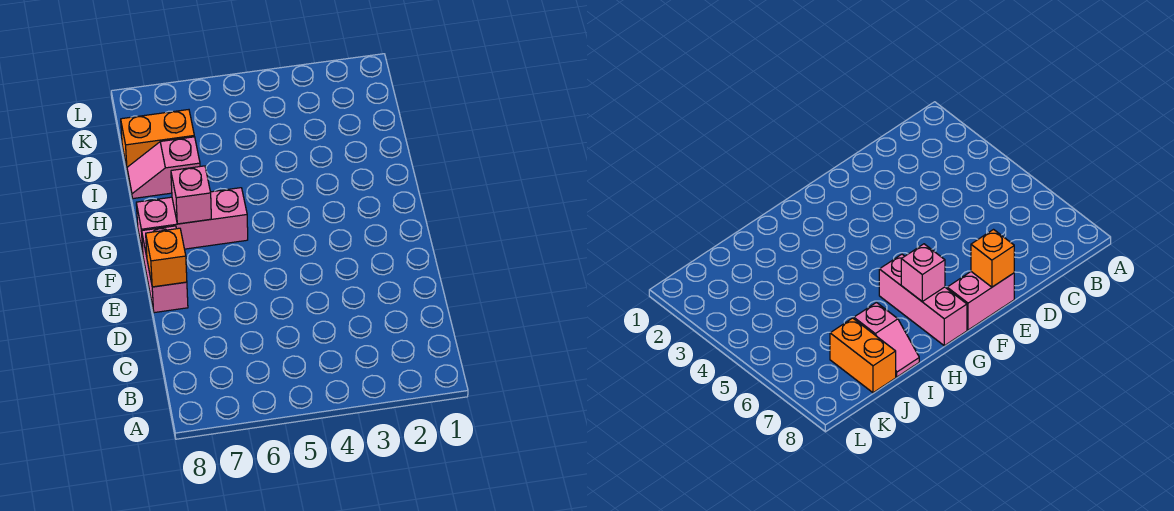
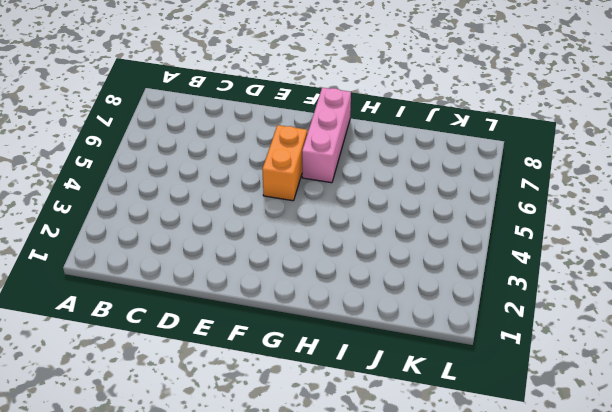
orange brick F5:F6 level 1 -> orange brick J7:J8 level 1
none -> pink brick E8:F8 level 1
none -> pink slope I7:I8 level 1 top 7

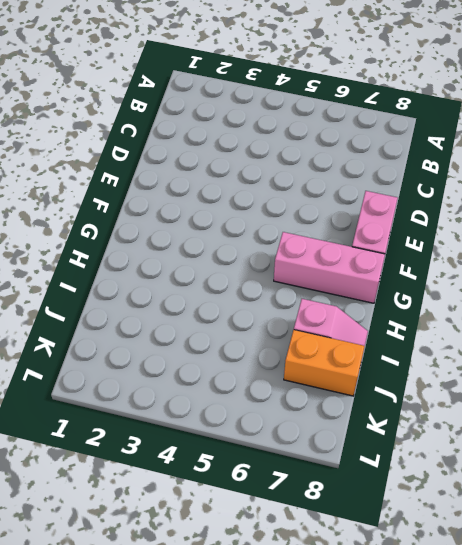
none -> orange brick E8 level 2
none -> pink brick G7 level 2

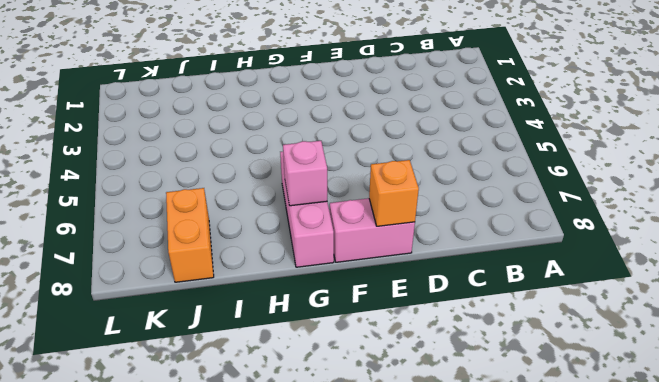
none -> pink slope I7:I8 level 1 top 7

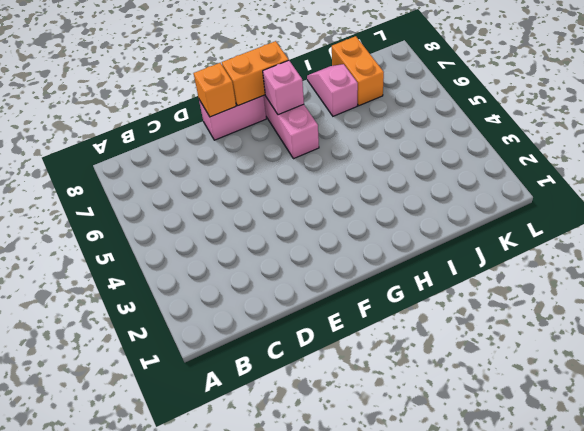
orange brick F8:G8 level 2 -> none

